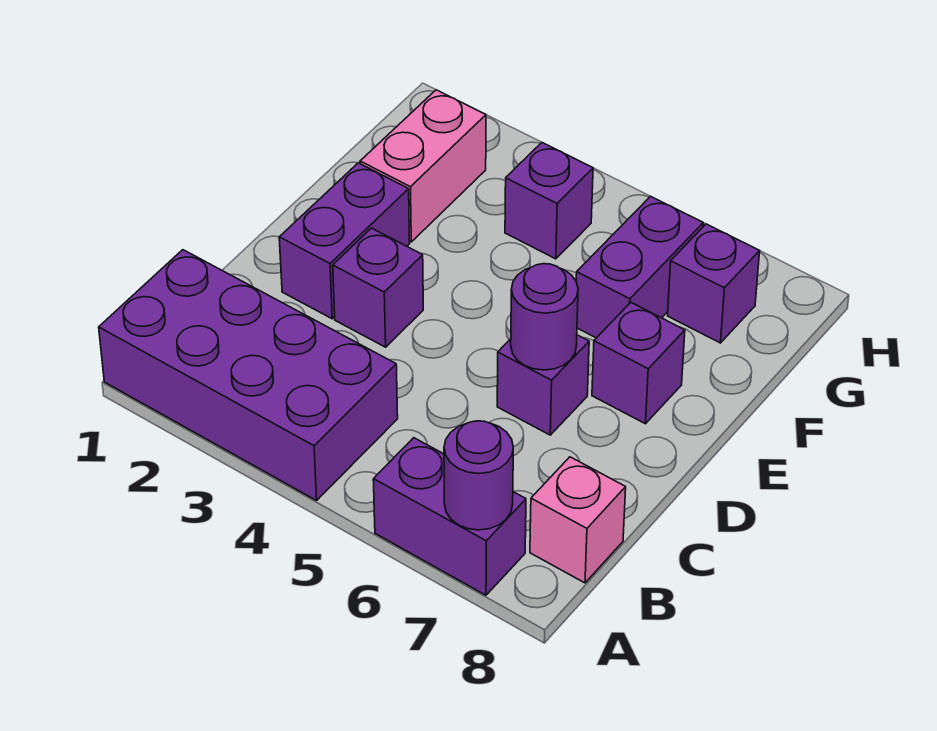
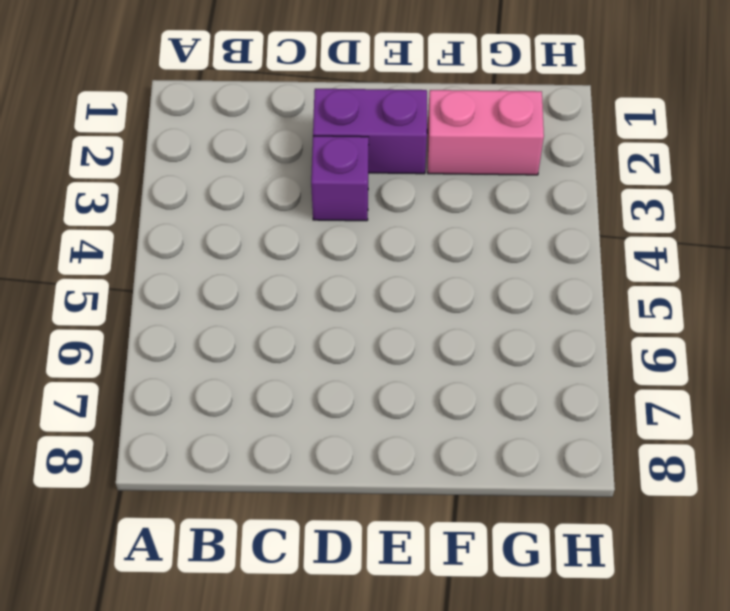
none -> purple brick A1:B4 level 1
none -> purple brick A6:A7 level 1
none -> pink brick B8 level 1

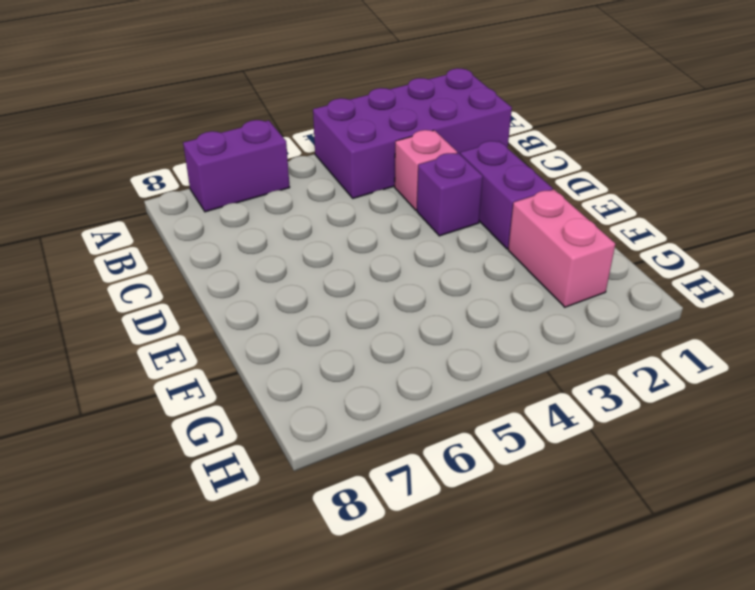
pink brick C3 level 1 -> pink brick B8 level 1
none -> purple brick D6 level 1
none -> purple brick E7 level 1
none -> purple brick F6:G6 level 1

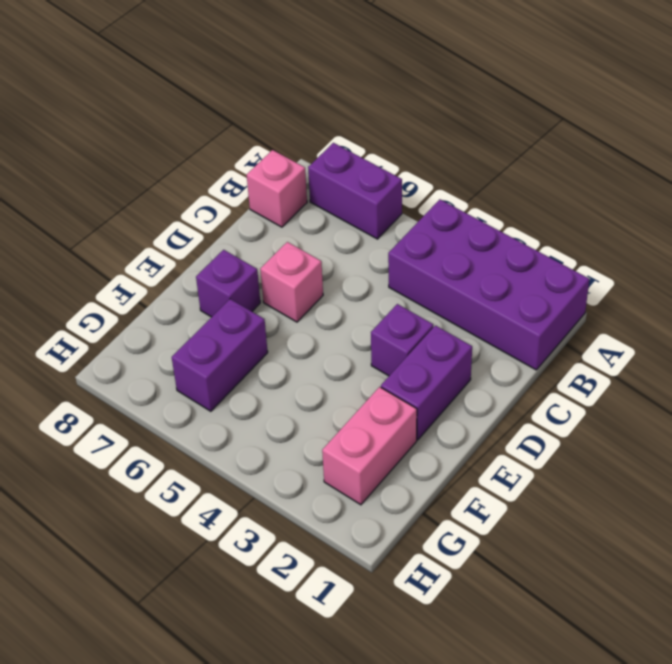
pink brick D6 level 1 -> purple brick D6 level 1
none -> purple brick G4 level 1
none -> purple brick G7 level 1
none -> purple round brick A7 level 2

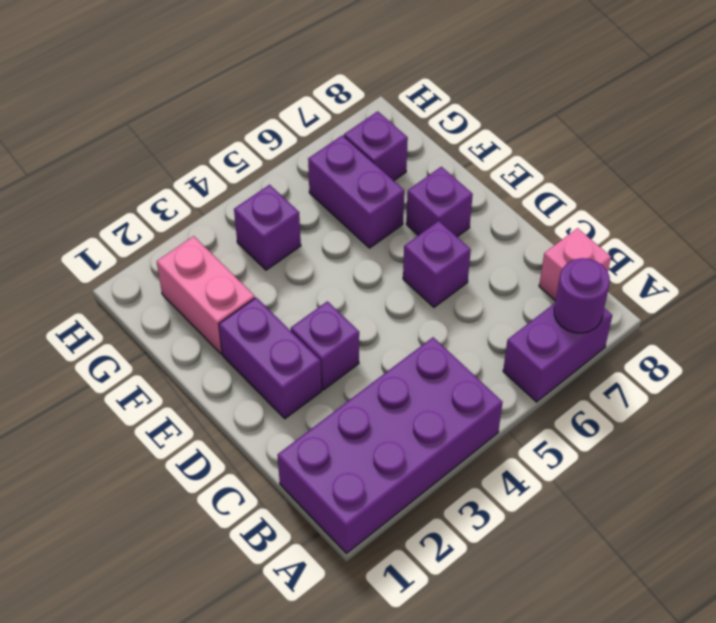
none -> purple round brick D6 level 2

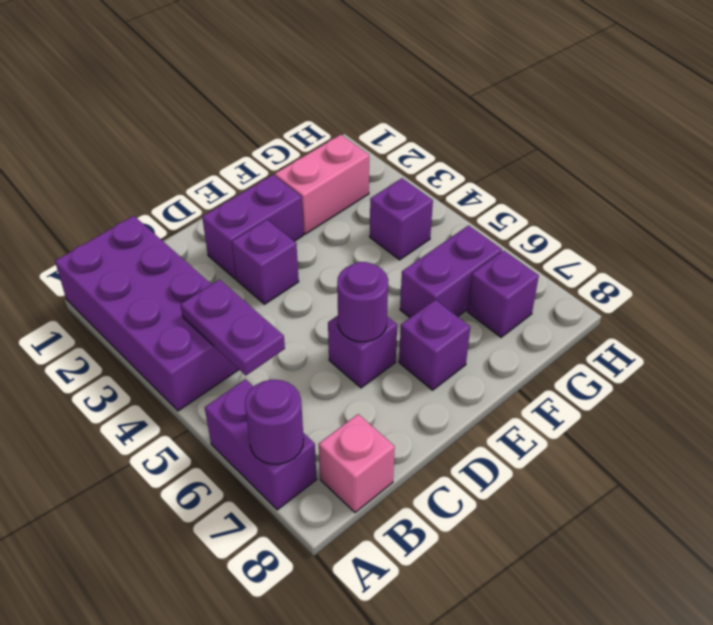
purple plate B4:B5 level 2 -> none

